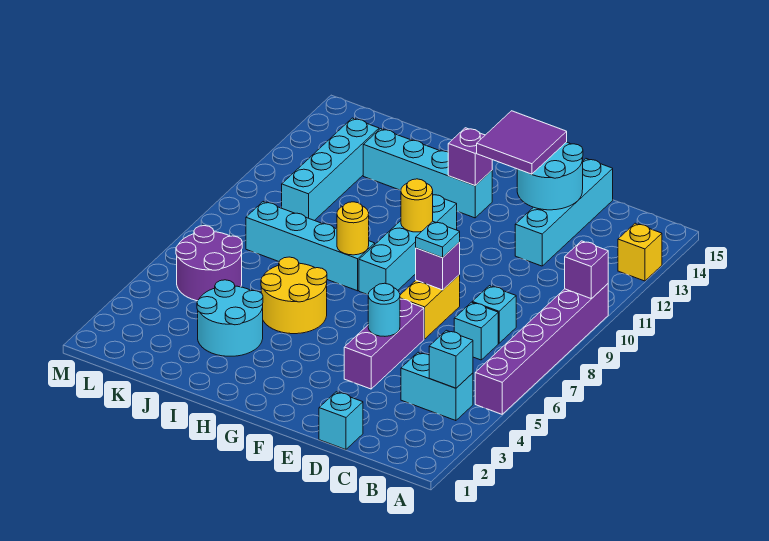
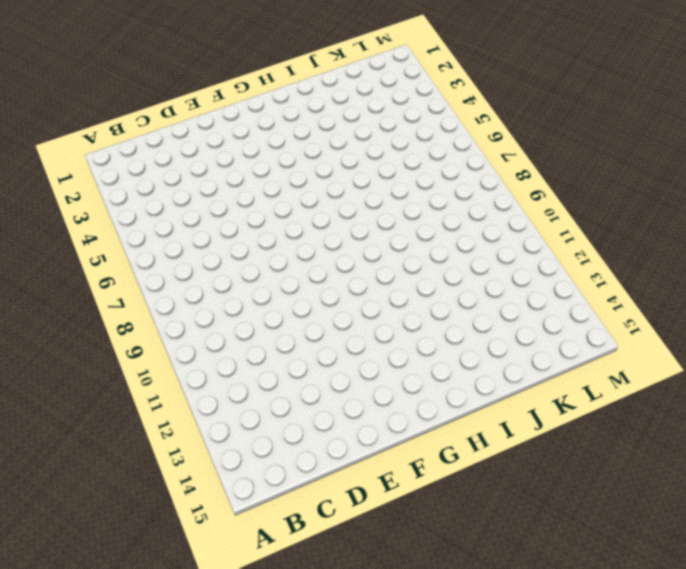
none -> purple brick A5:A10 level 1
none -> yellow brick A13 level 1
none -> cyan brick B4:C4 level 1

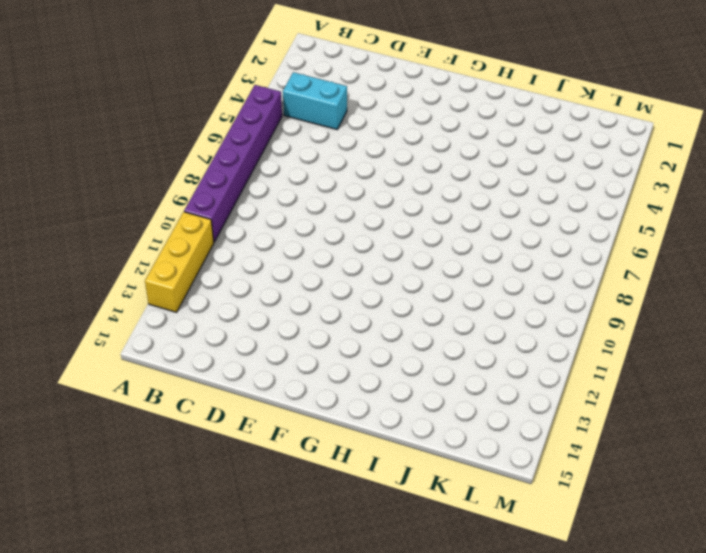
yellow brick A11:A13 level 1 -> yellow brick A13 level 1
none -> cyan brick C7 level 1
none -> cyan brick C8 level 1
none -> cyan brick D1 level 1

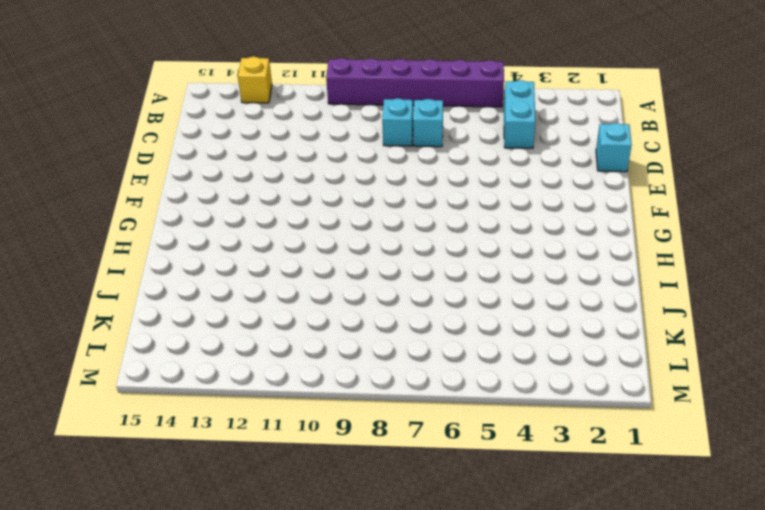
none -> cyan brick D12:D15 level 1
none -> purple brick E4:E6 level 1
none -> yellow brick E7:E8 level 1

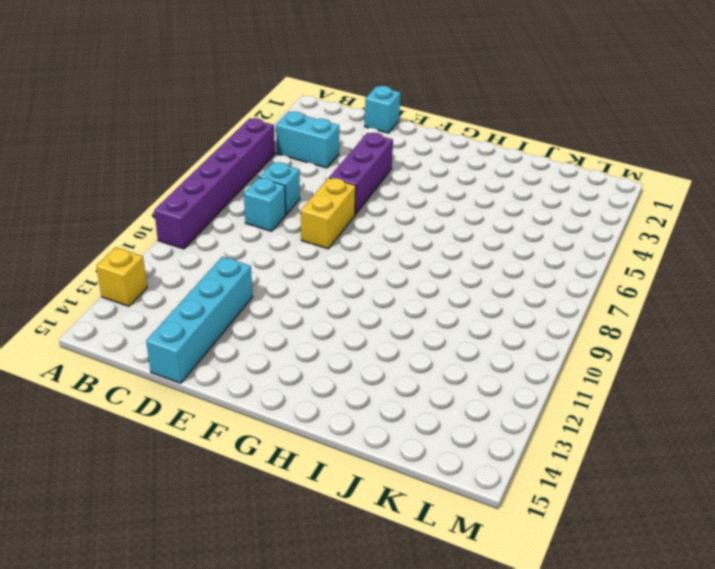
none -> cyan brick G8:G11 level 1
none -> cyan brick G13:J13 level 1
none -> yellow round brick H5:I6 level 1

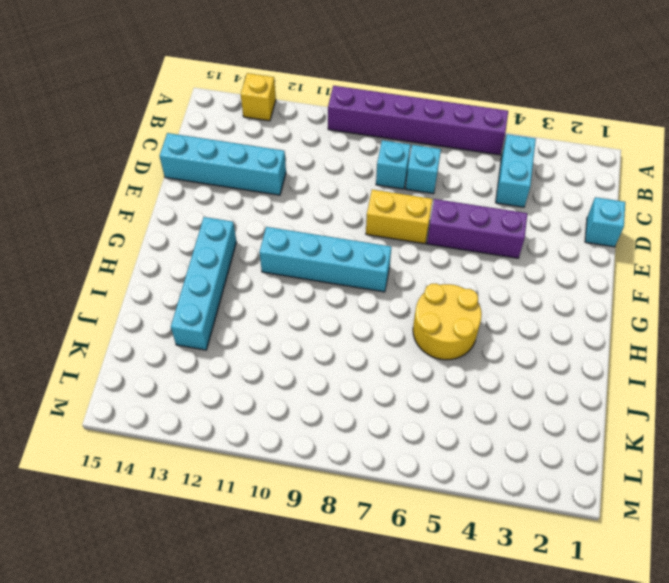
none -> cyan brick H8:K8 level 1
none -> cyan round brick I3:J4 level 1
none -> purple round brick K5:L6 level 1

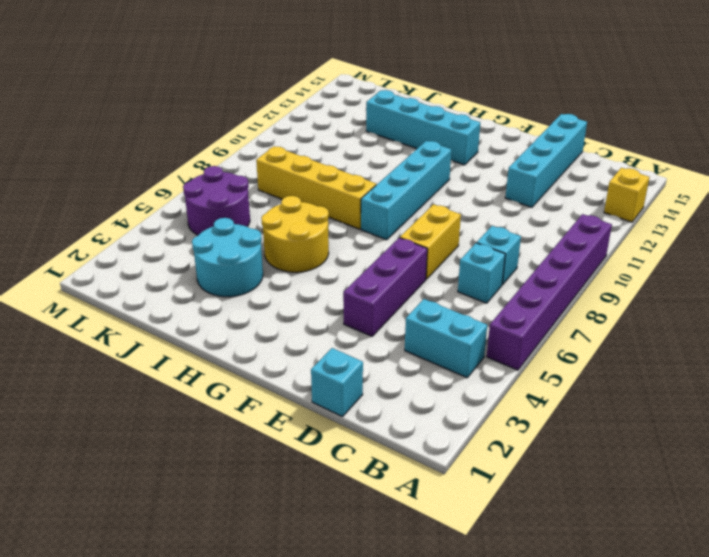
yellow brick H8:K8 level 1 -> cyan brick H8:K8 level 1
none -> cyan brick K10:K13 level 1
none -> purple brick A10 level 2
none -> cyan brick B4 level 2

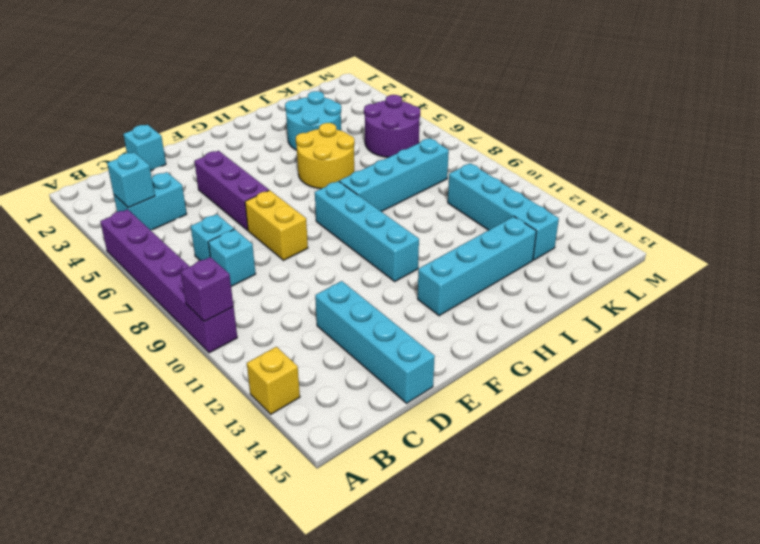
none -> cyan round brick D13:E14 level 2
none -> cyan round brick E5 level 2
none -> purple brick E8 level 2

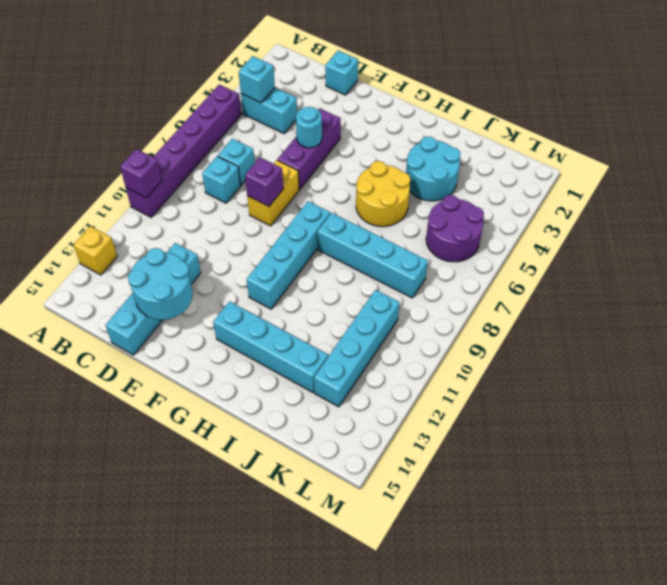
none -> yellow round brick G10 level 2
none -> purple brick G13 level 2
none -> yellow round brick H8 level 2

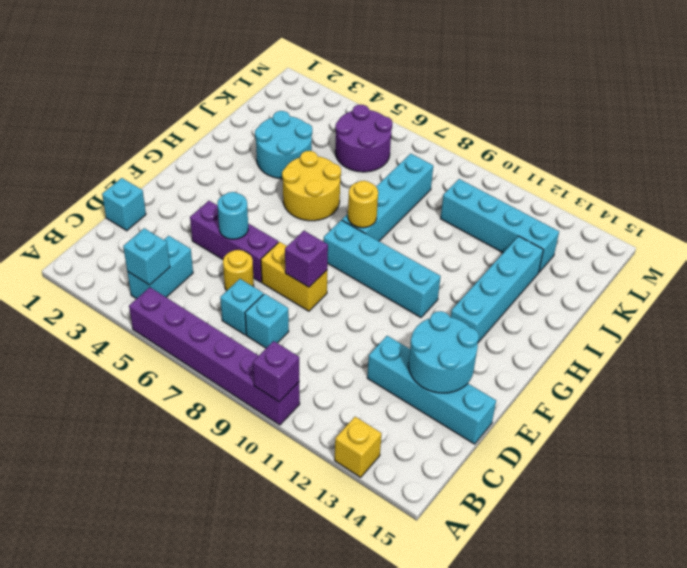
yellow round brick D6 level 1 -> yellow round brick G10 level 2
none -> purple brick G13 level 2
none -> cyan plate E8 level 3
none -> purple tile E13:F14 level 3

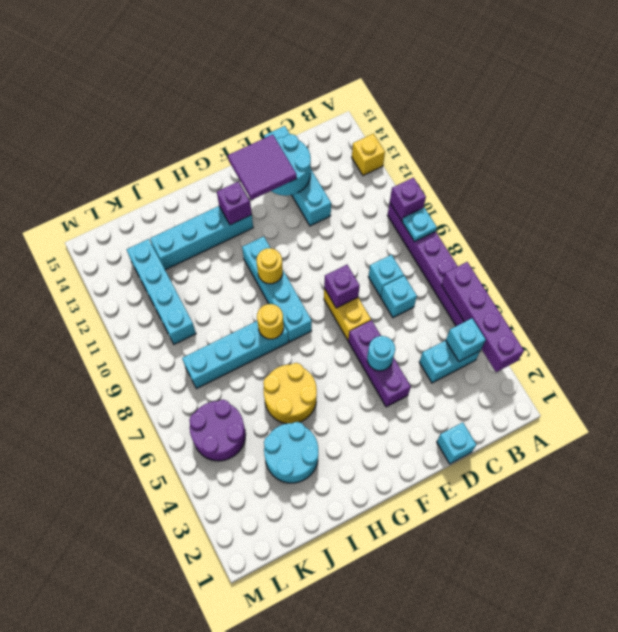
purple brick A3:A6 level 2 -> none
cyan plate A9 level 2 -> cyan plate E8 level 3

